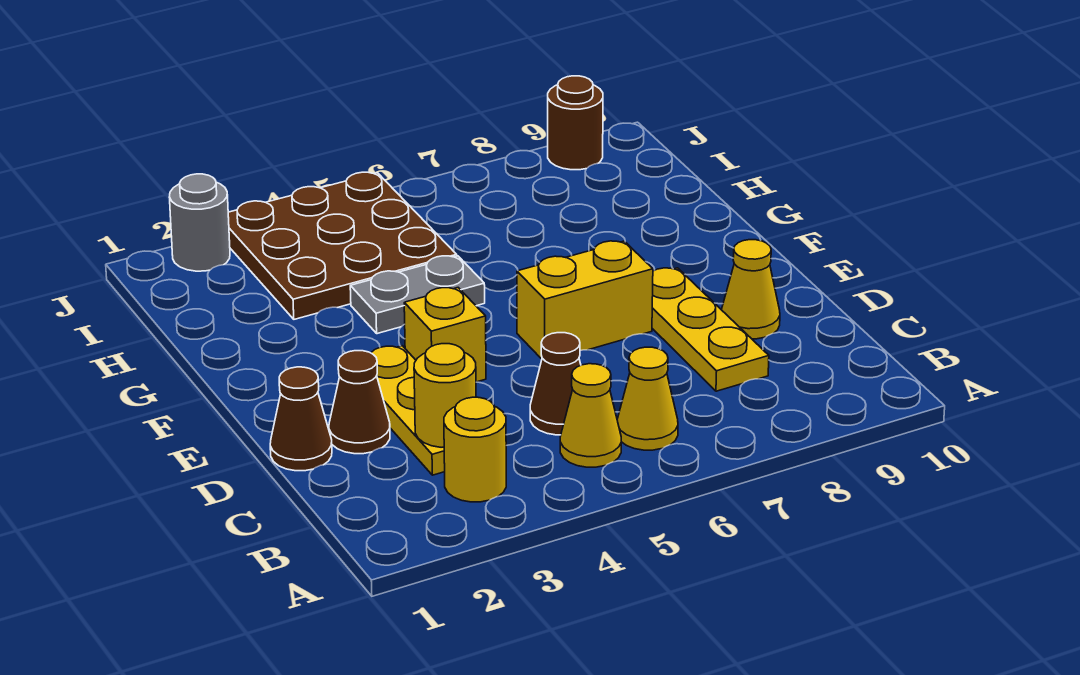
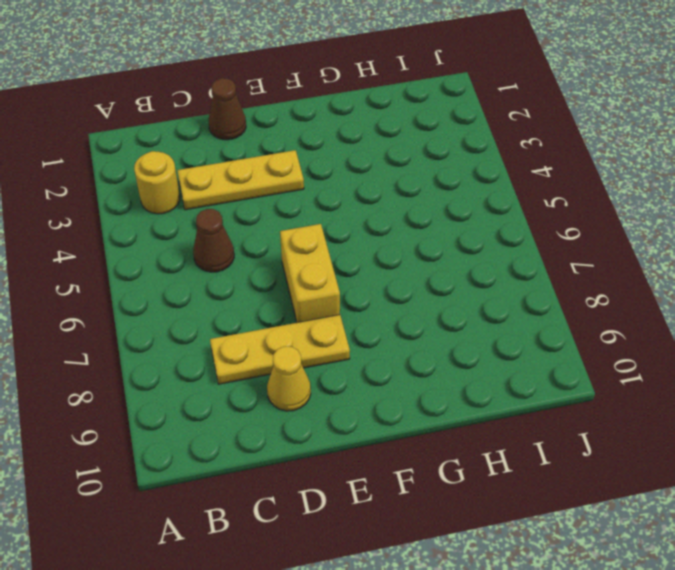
none -> yellow cone B5 level 1
none -> yellow cone B6 level 1
none -> brown cone D2 level 1

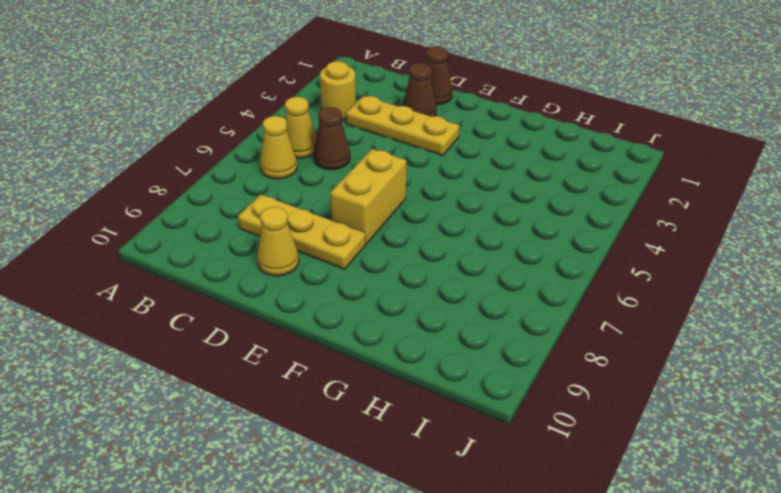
none -> yellow brick E4 level 1
none -> grey plate G4:G5 level 1
none -> brown plate H3:J5 level 1

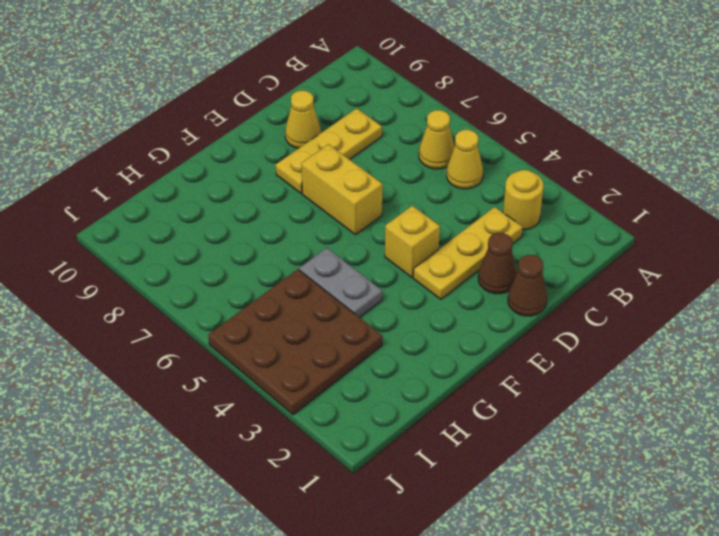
none -> brown cone C5 level 1
none -> grey round brick J2 level 1
none -> brown round brick J9 level 1

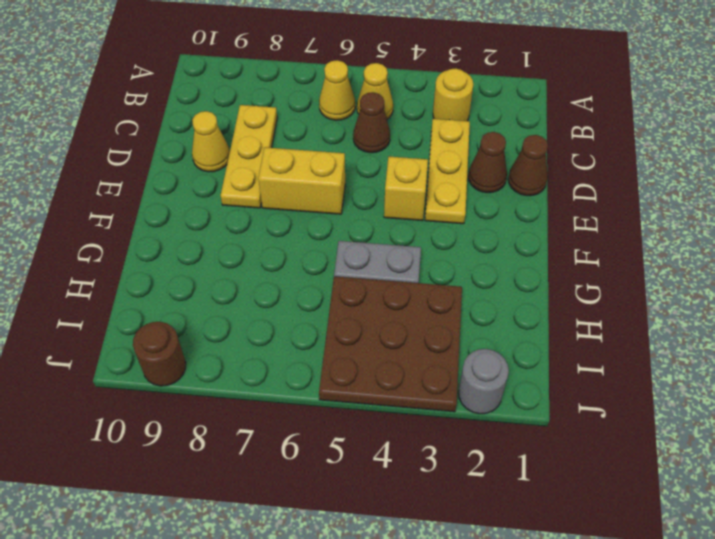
none -> yellow round brick C3 level 2

